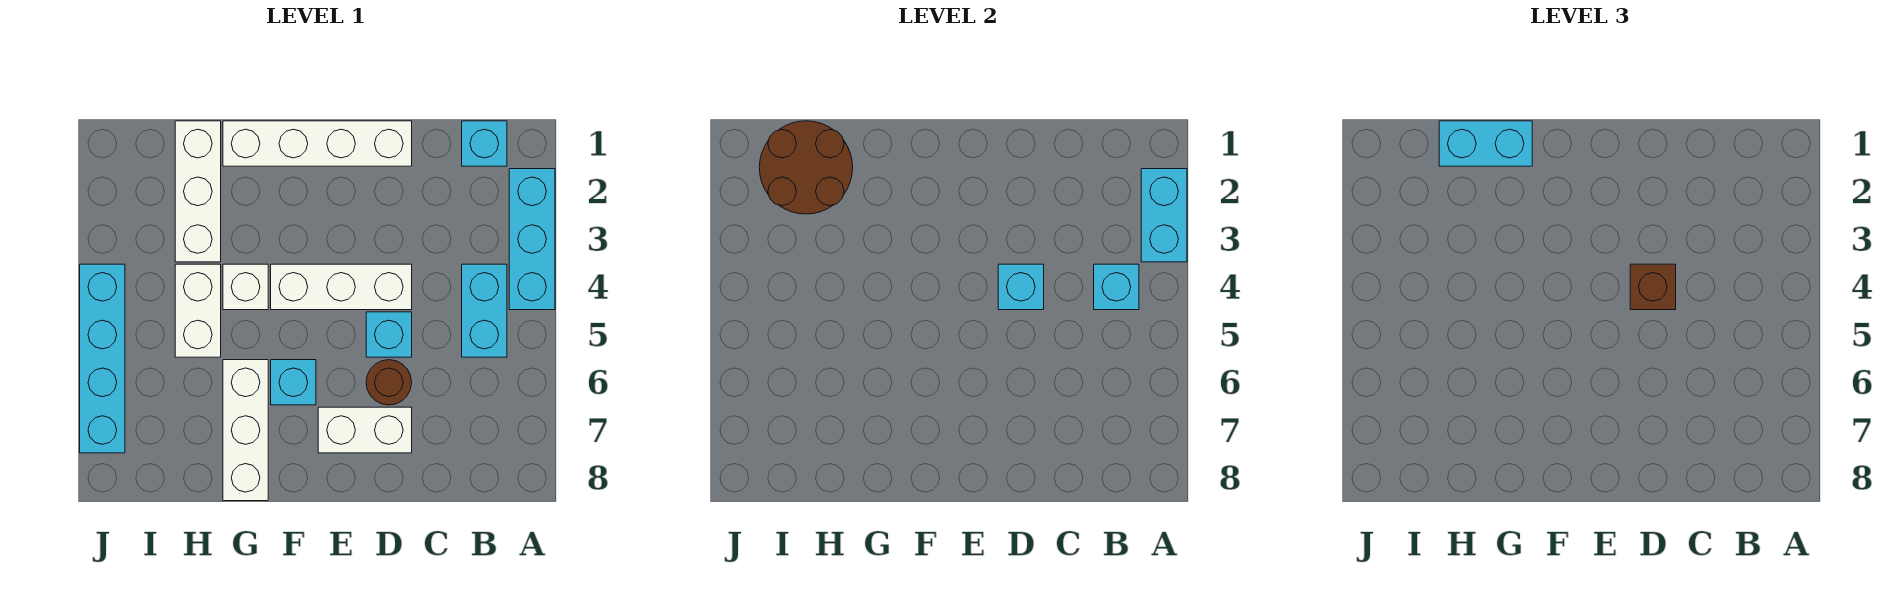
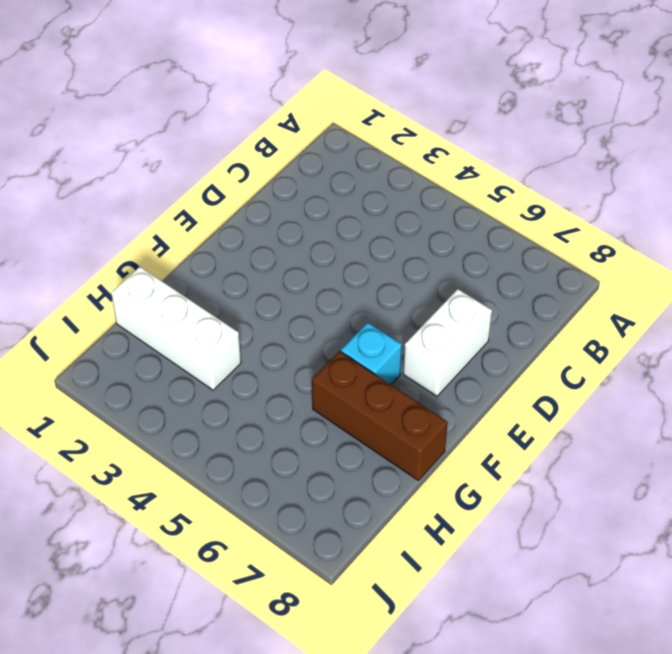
brown brick G6:G8 level 1 -> white brick G6:G8 level 1
none -> cyan brick A2:A4 level 1
none -> cyan brick B1 level 1
none -> cyan brick B4:B5 level 1

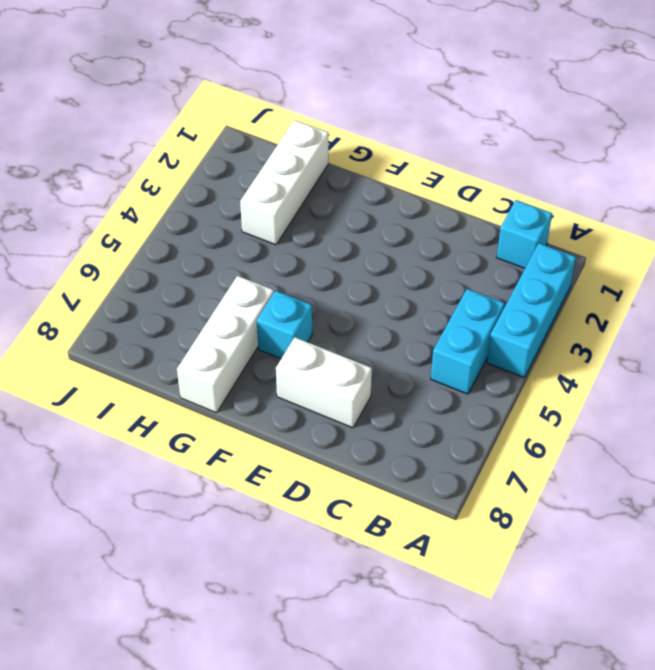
none -> white brick D1:G1 level 1
none -> white brick D4:F4 level 1
none -> cyan brick D5 level 1

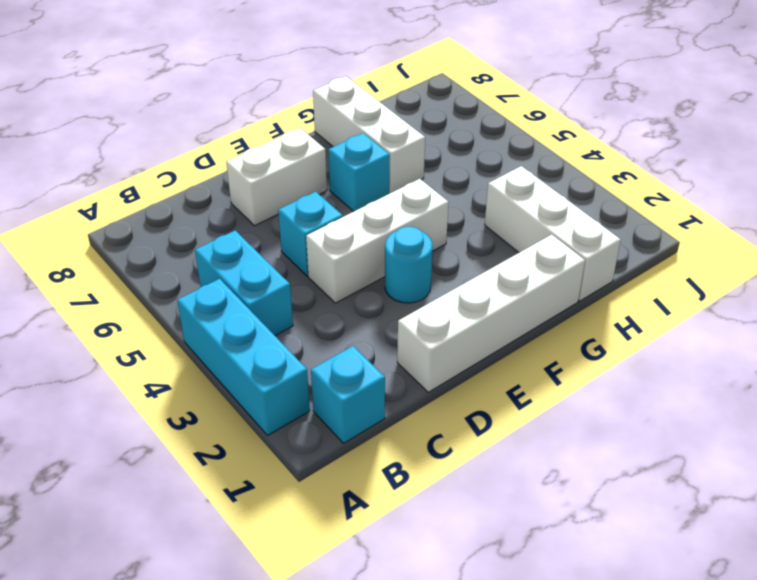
cyan round brick E3 level 1 -> none
none -> brown round brick D6 level 1
none -> white brick G4 level 1
none -> white brick H4:H5 level 1

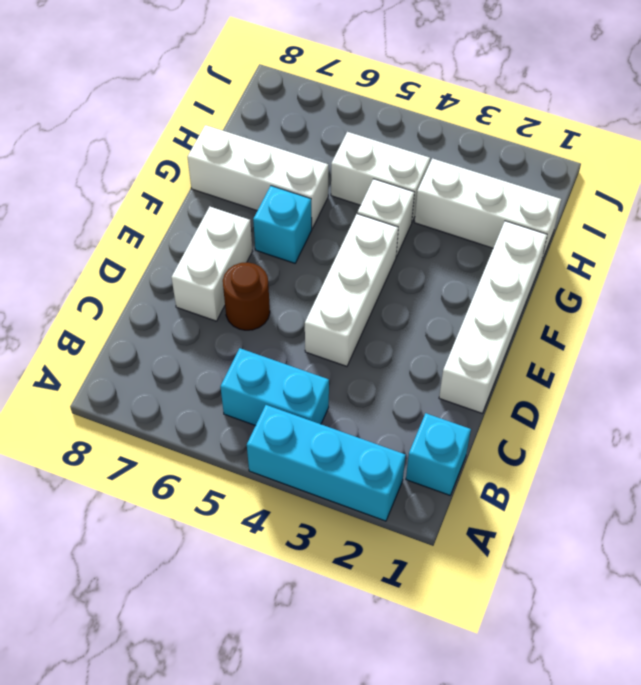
none -> cyan brick D5 level 1
none -> cyan brick J4:J7 level 1
none -> cyan brick A2:A3 level 2

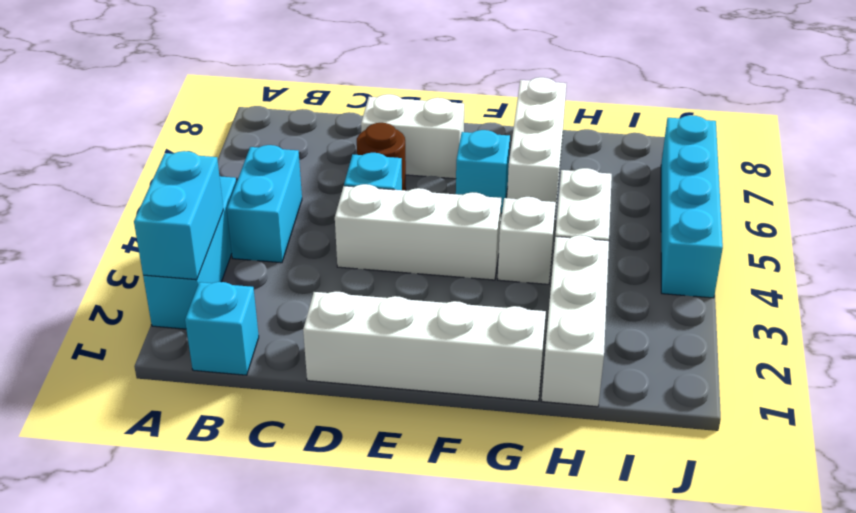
none -> cyan brick B4 level 2
none -> cyan brick D4 level 2
none -> brown round brick H1:I2 level 2

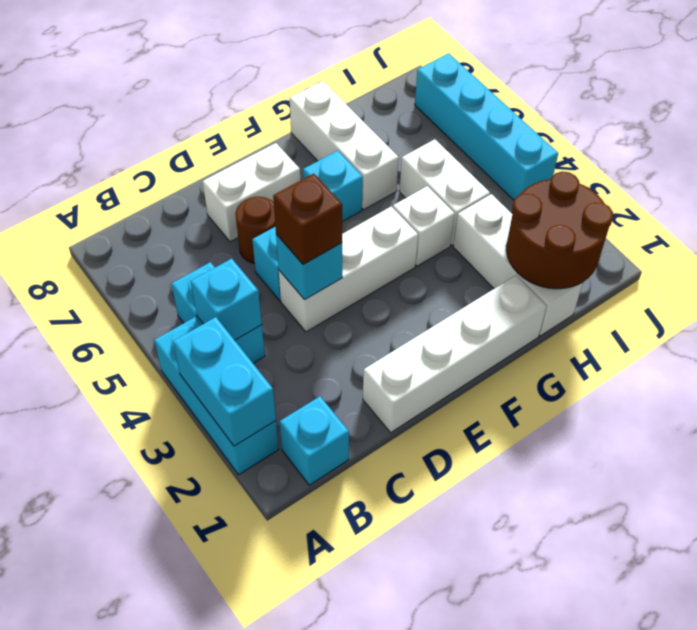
none -> cyan brick G1:H1 level 3

